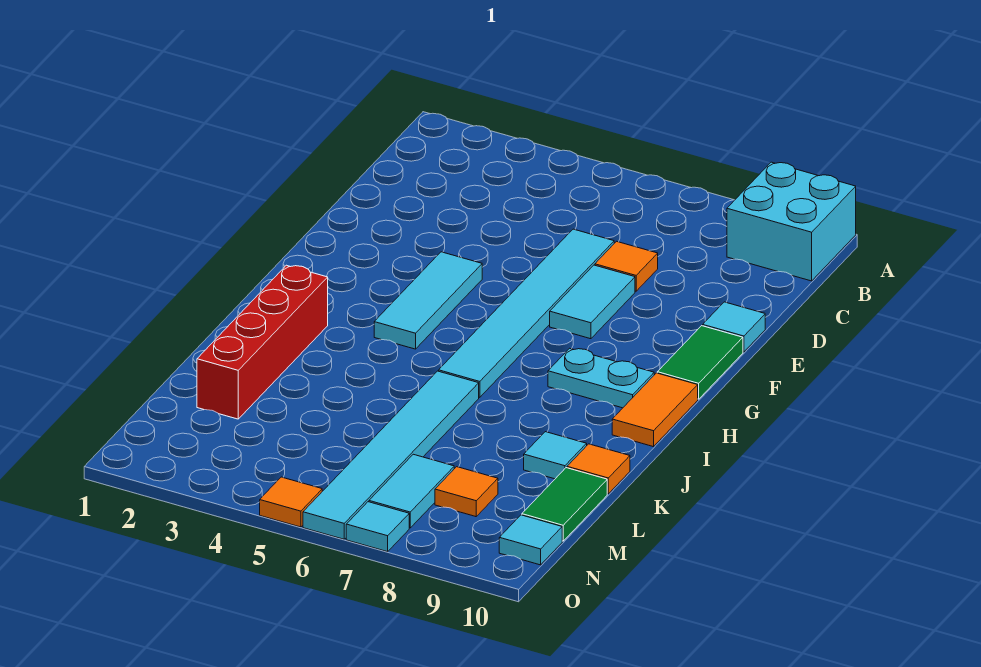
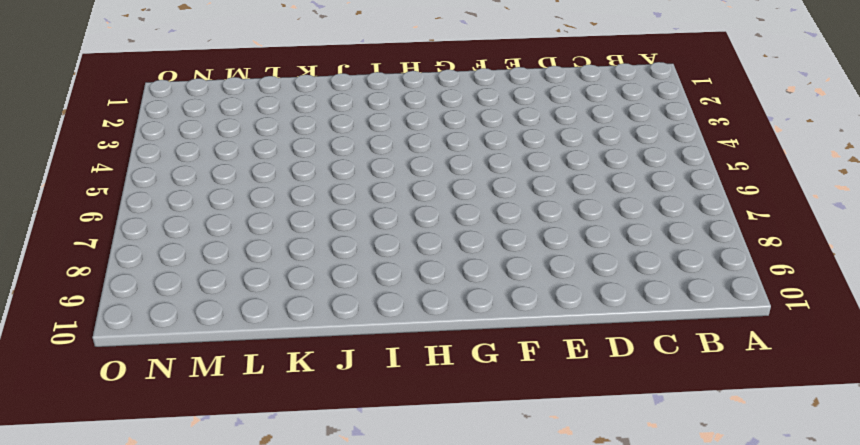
none -> cyan brick A9:B10 level 1
none -> cyan tile D6:I6 level 1
none -> orange tile D7 level 1

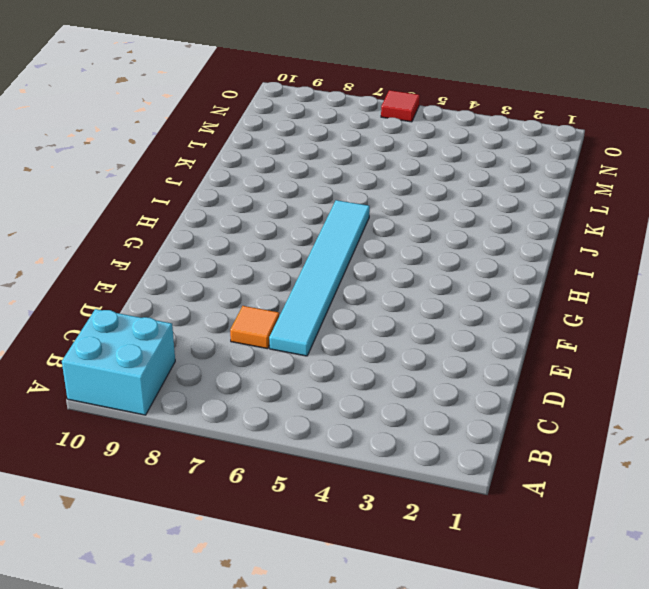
red tile O6 level 1 -> cyan tile J6:O6 level 1
none -> cyan tile E7:F7 level 1
none -> cyan tile E10 level 1
none -> cyan tile F4:H4 level 1

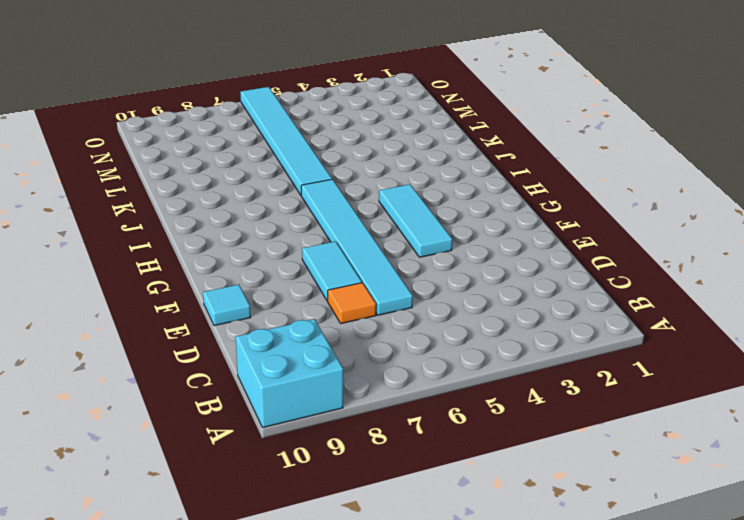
none -> green tile F10:G10 level 1
none -> cyan plate H8:H9 level 1
none -> orange tile H10:I10 level 1

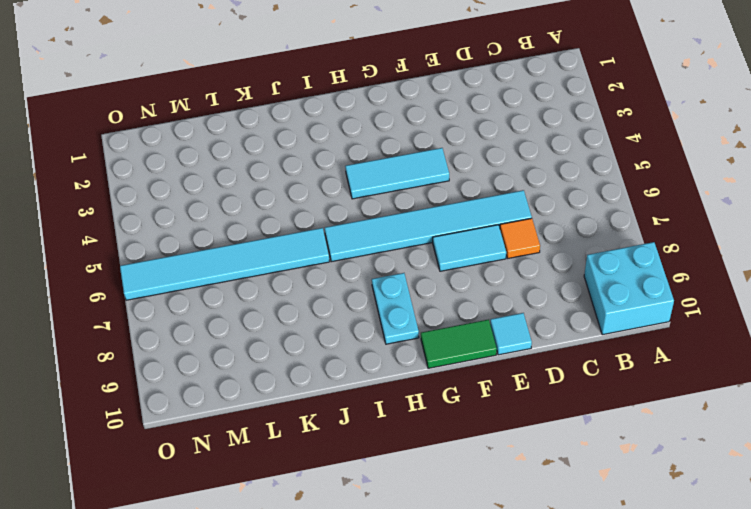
none -> orange tile H10:I10 level 1
none -> red brick I2:L2 level 1
none -> cyan tile K9 level 1

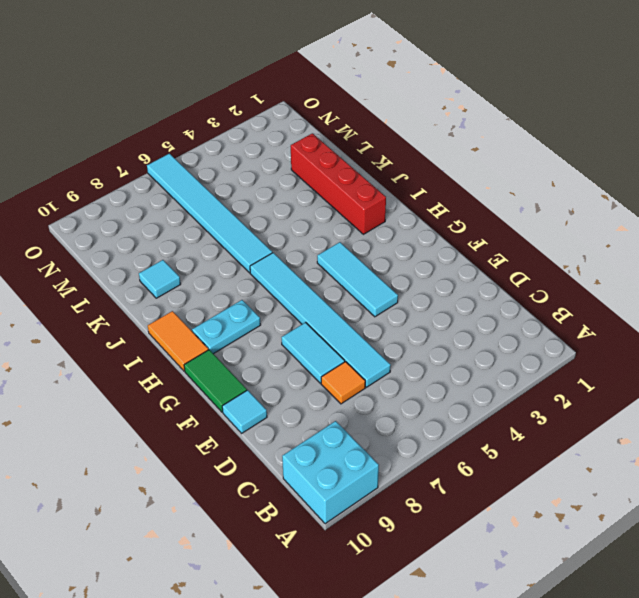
none -> orange tile K10 level 1
none -> green tile L10:M10 level 1
none -> cyan tile M7:N7 level 1

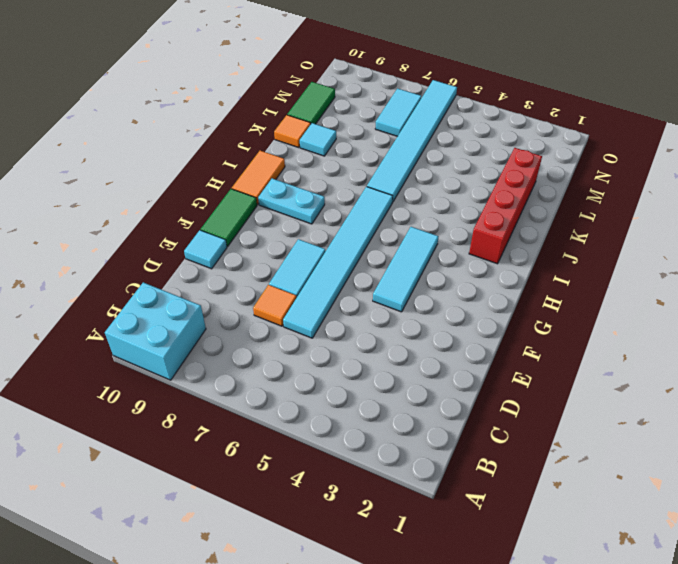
none -> orange tile M8 level 1
none -> cyan tile N10 level 1
none -> orange tile O5 level 1

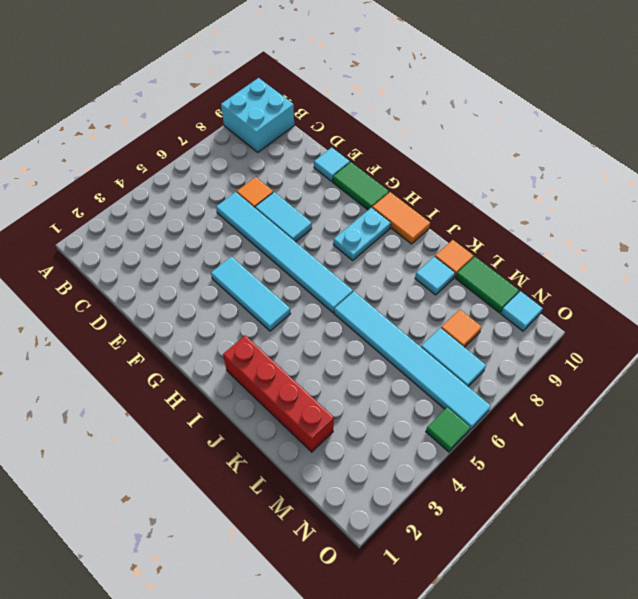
green tile O5 level 1 -> orange tile O5 level 1
none -> cyan tile O7 level 1

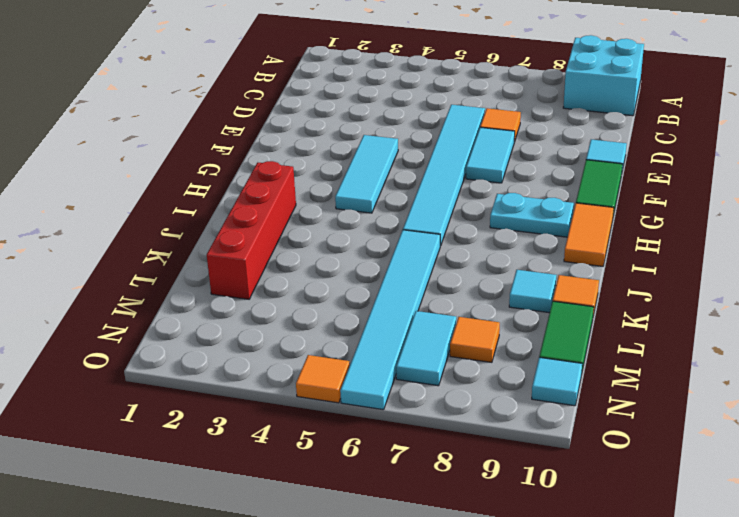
none -> cyan tile O7 level 1

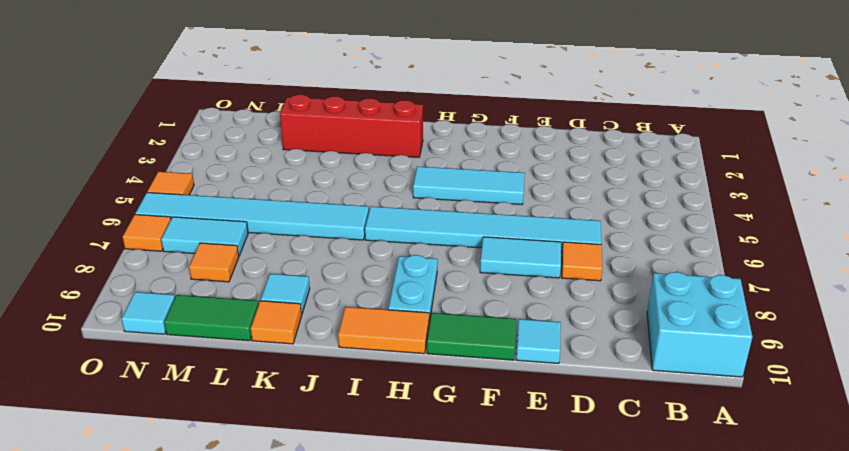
orange tile O7 level 1 -> cyan tile O7 level 1

